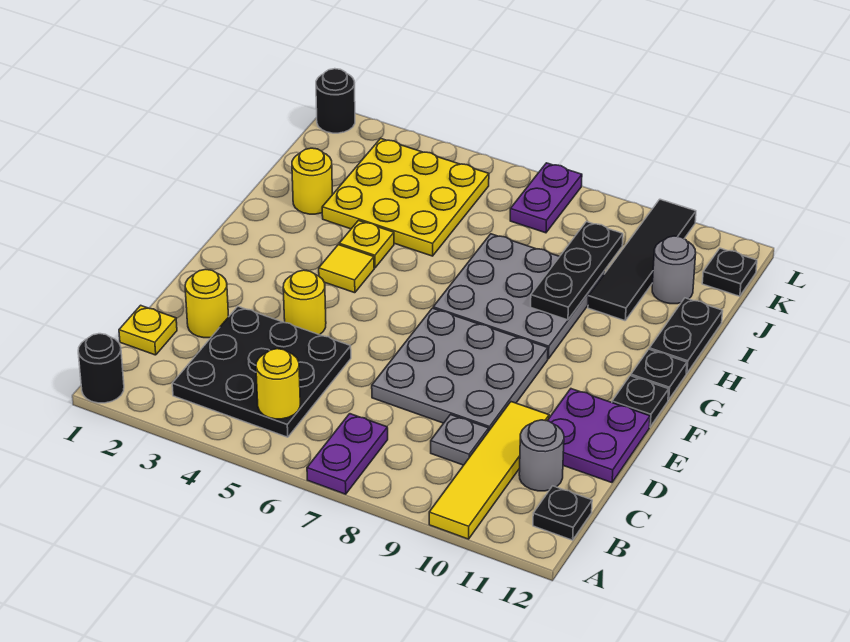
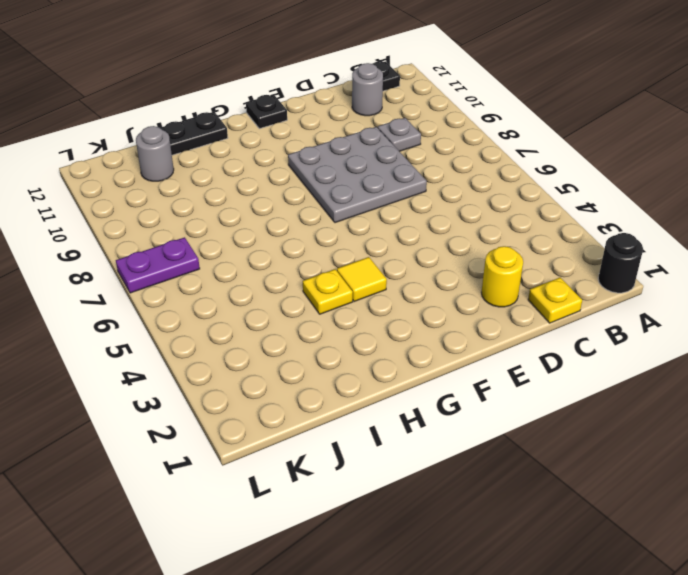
none -> purple plate A7:B7 level 1
none -> yellow tile A10:D10 level 1
none -> black plate B3:D5 level 1

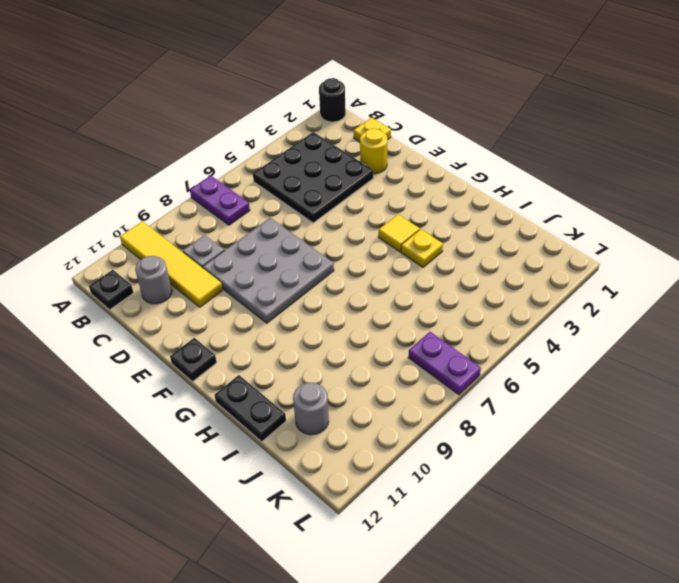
none -> purple plate D11:E12 level 1
none -> yellow round brick E4 level 1
none -> grey plate G7:I9 level 1

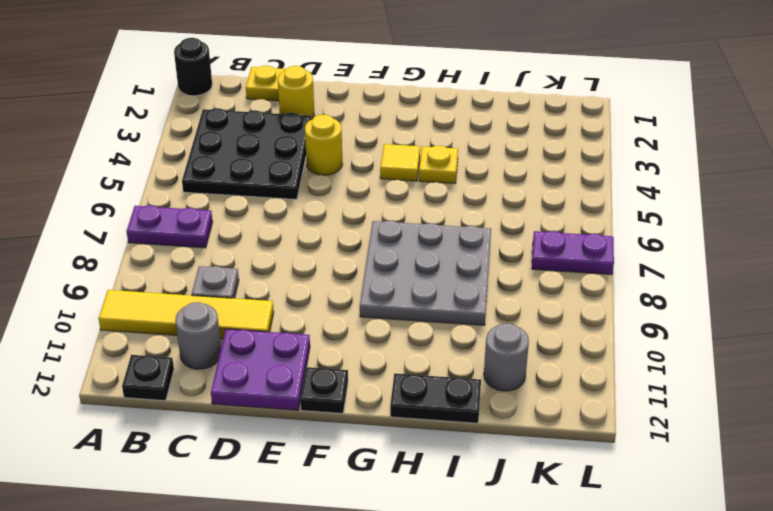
none -> grey plate D7:F9 level 1
none -> black plate G12 level 1
none -> yellow round brick I2 level 1

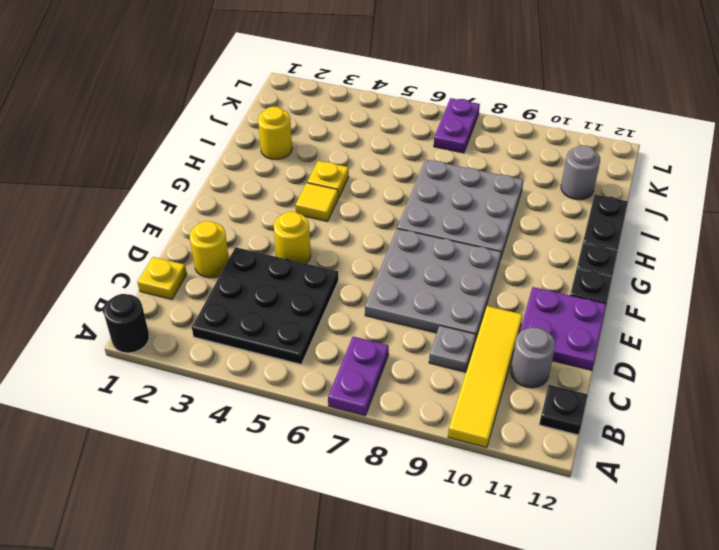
none -> yellow plate I3:K5 level 1
none -> black tile I10:L10 level 1
none -> black plate K12 level 1

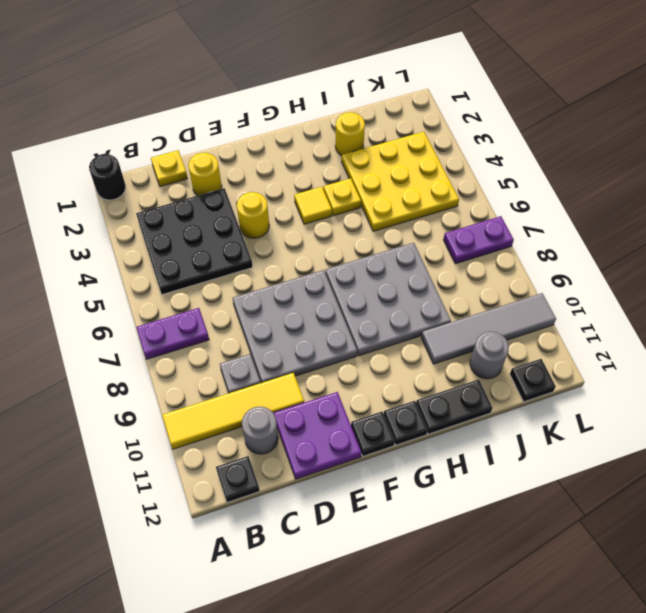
grey tile I10:L10 level 1 -> black tile I10:L10 level 1
none -> black round brick L1 level 1
none -> yellow round brick B5 level 2
none -> black plate H9:J9 level 2

